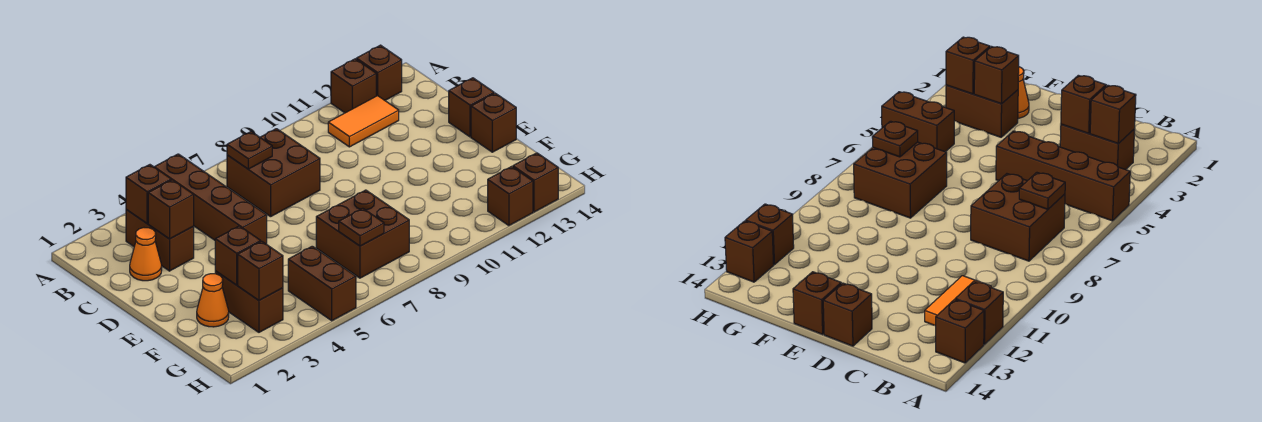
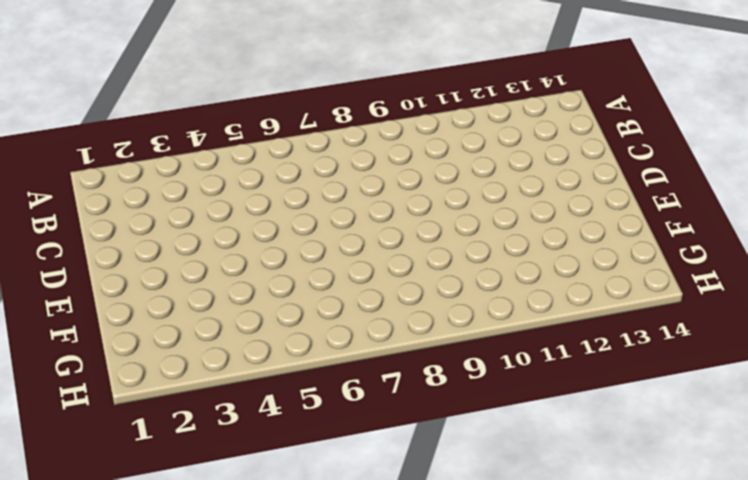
none -> brown brick A5:D5 level 1
none -> brown brick A12 level 1
none -> brown brick A13 level 1

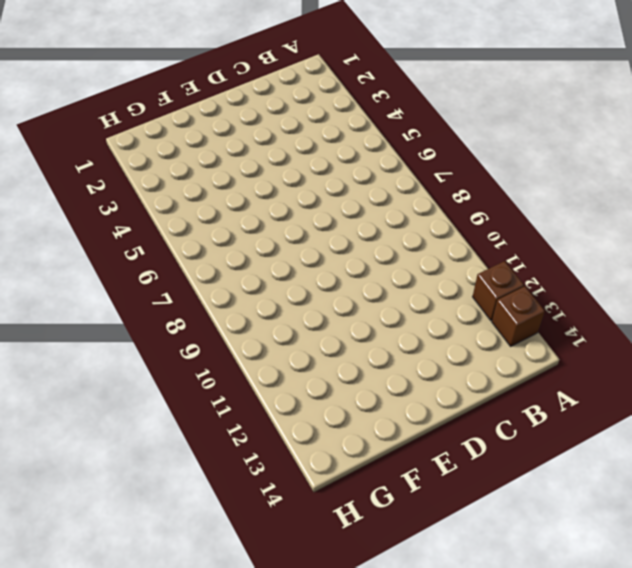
none -> brown brick A5:D5 level 1
none -> brown brick B3:C3 level 1
none -> brown brick B7:C8 level 1

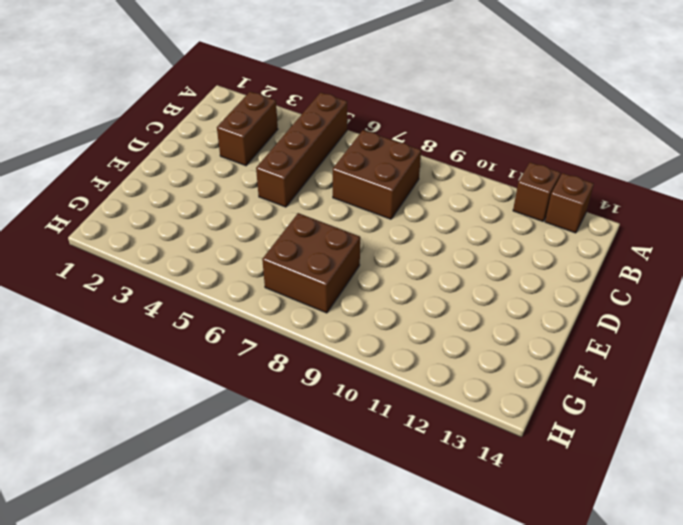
none -> orange tile B11:B12 level 1
none -> orange cone C2 level 1
none -> brown brick D14 level 1

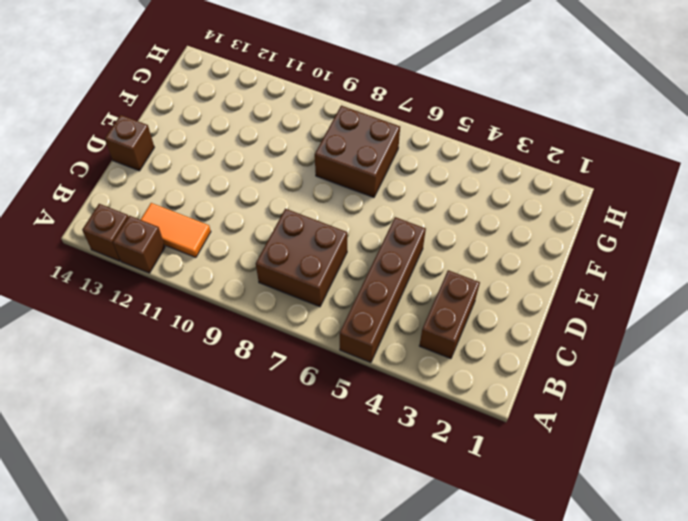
none -> orange cone C2 level 1
none -> brown brick E14 level 1
none -> orange cone F2 level 1

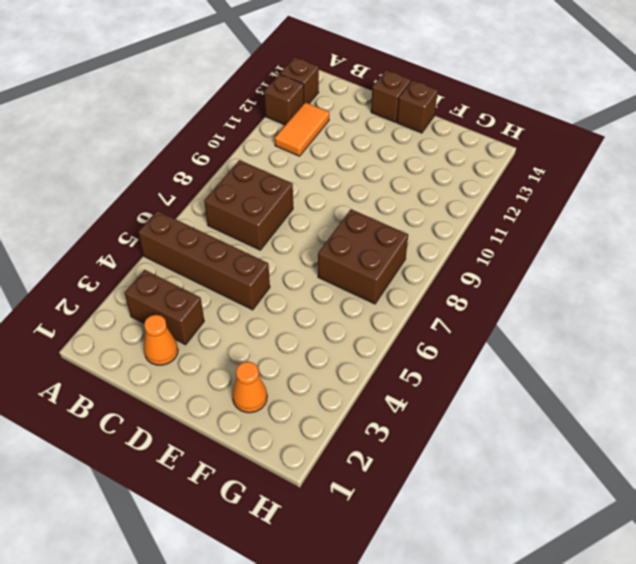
none -> brown brick F3:G3 level 1
none -> brown brick G5:H5 level 1
none -> brown brick H12 level 1

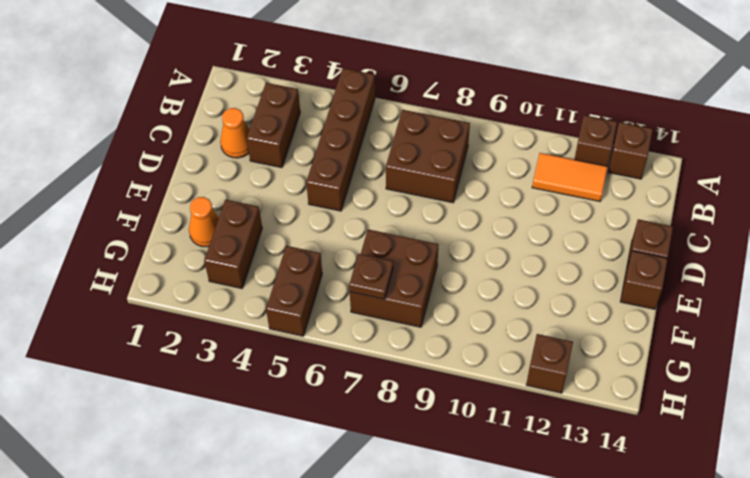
none -> brown brick H13 level 1
none -> brown brick B3 level 2
none -> brown plate B7 level 2

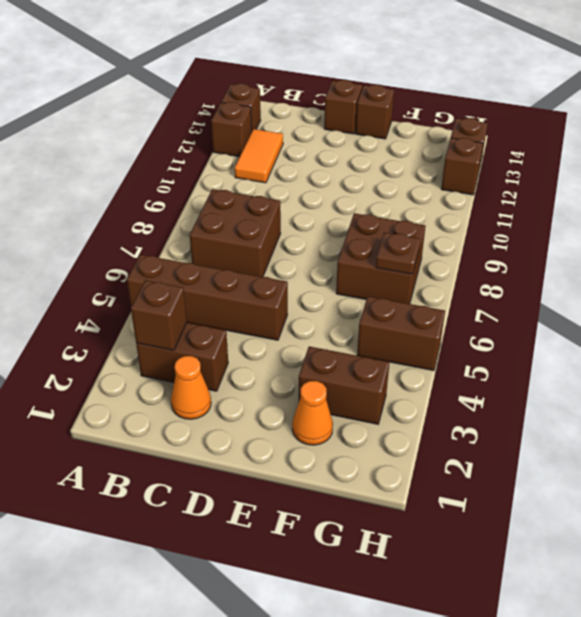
none -> brown plate B7 level 2
none -> brown brick C3 level 2
none -> brown brick F3 level 2

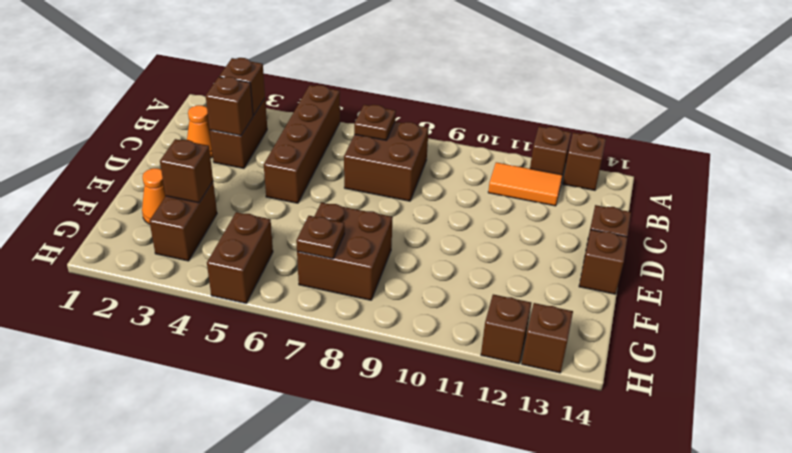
none -> brown brick G3 level 2

